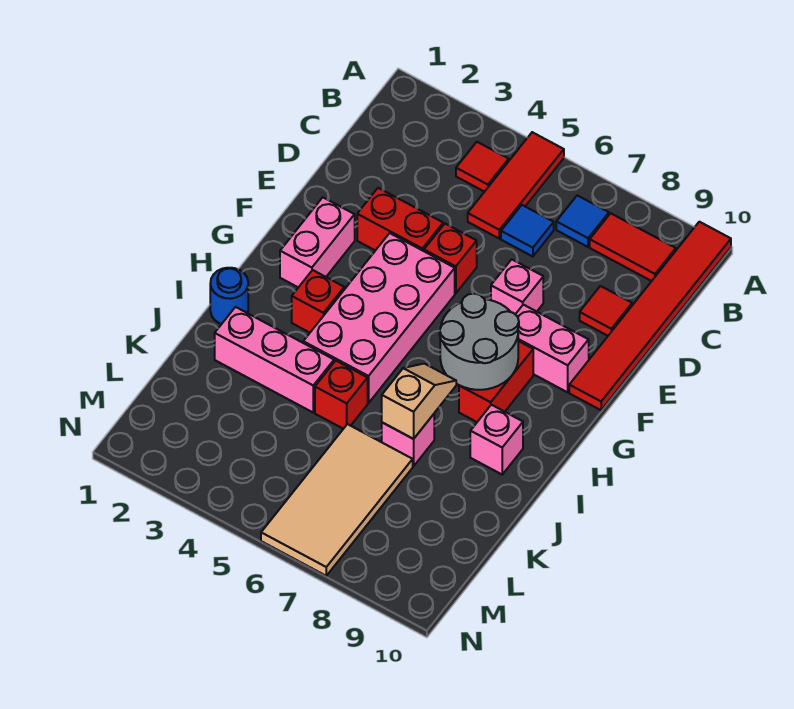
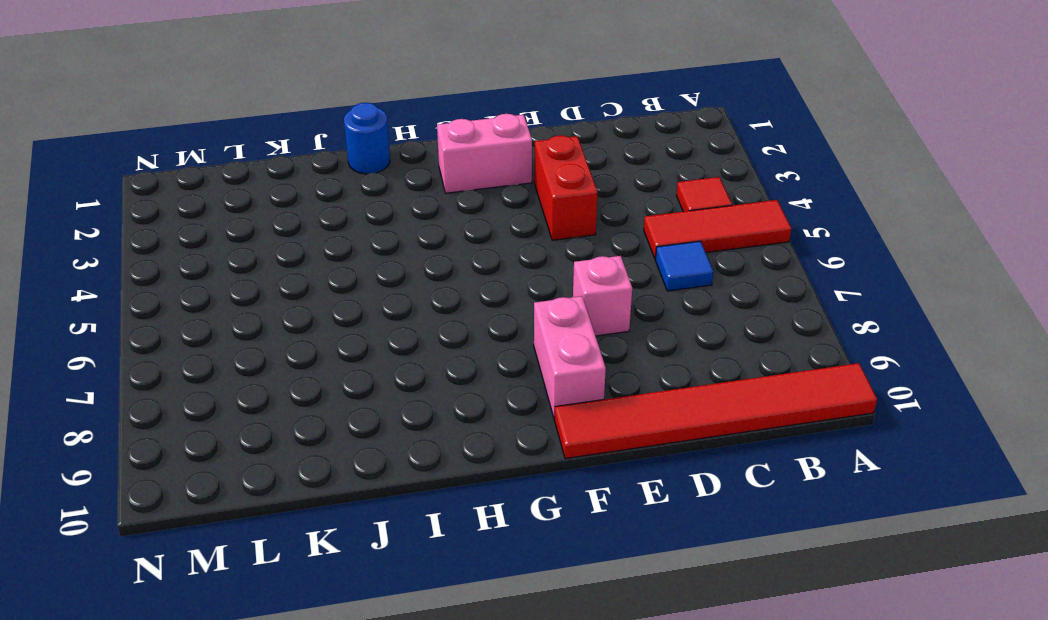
none -> blue tile B7 level 1
none -> red tile B8:B9 level 1
none -> red tile D9 level 1

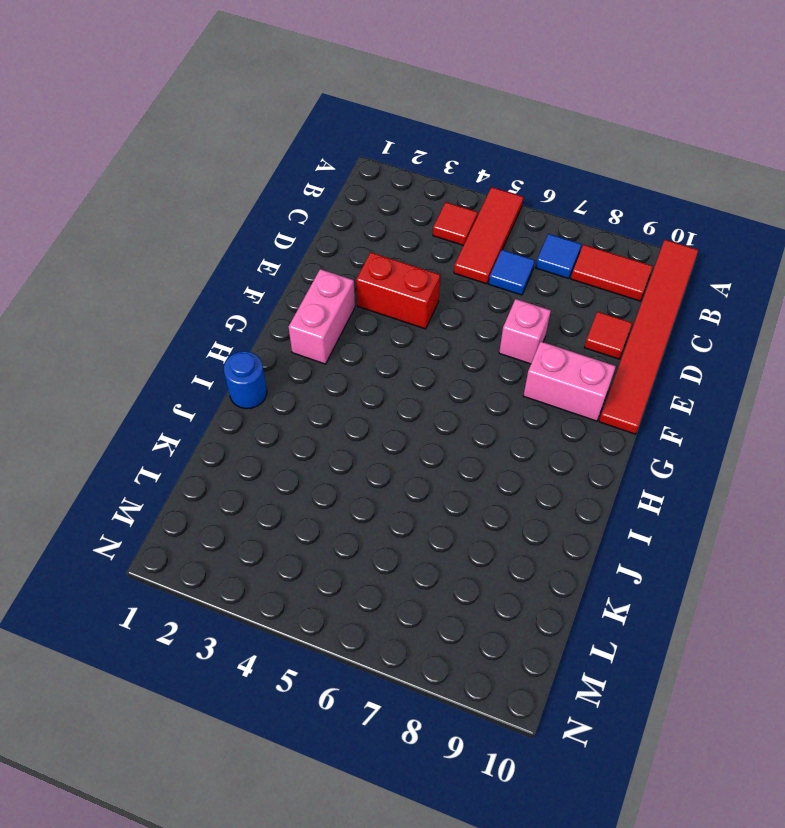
none -> red brick E5 level 1
none -> pink brick F4:I5 level 1
none -> red brick G8:H8 level 1

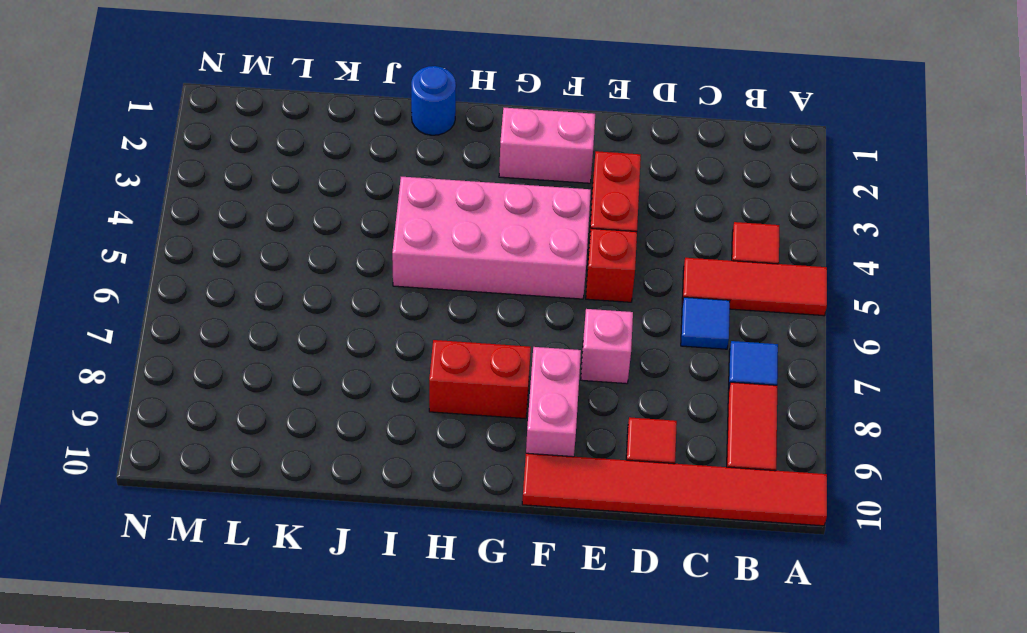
none -> red brick H3 level 1
none -> pink brick I9 level 1
none -> pink brick J2:J4 level 1

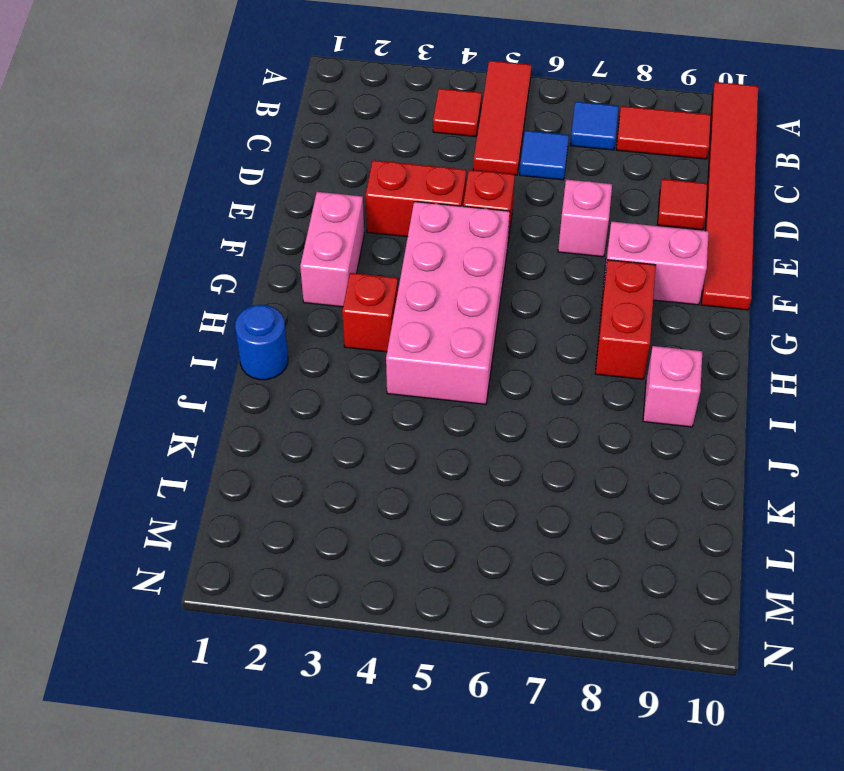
none -> pink brick J2:J4 level 1
none -> red brick J5 level 1
none -> pink brick J7 level 1

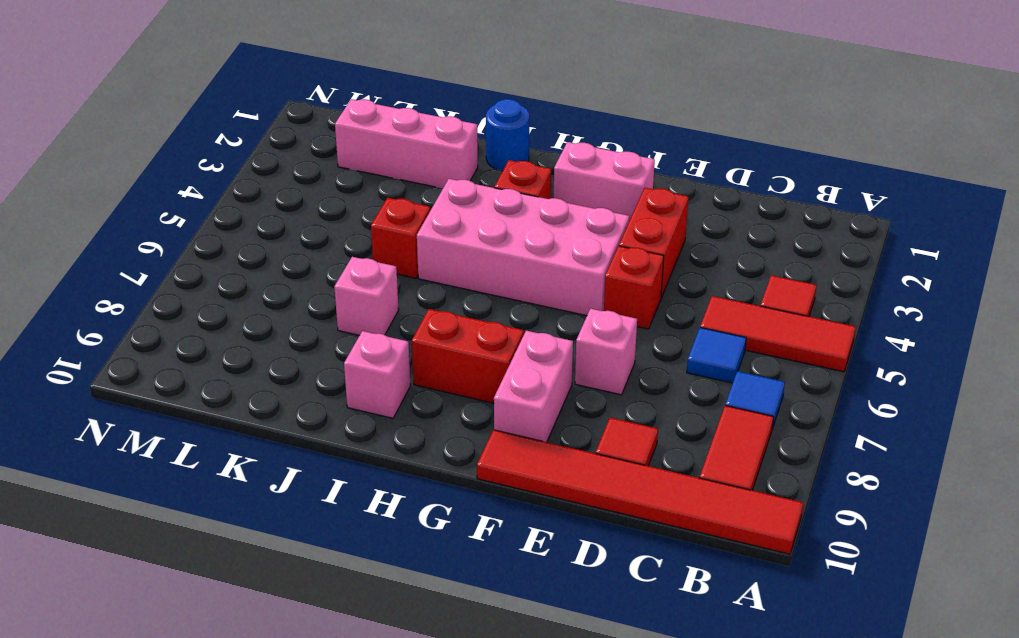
pink brick J2:L2 level 1 -> pink brick J2:J4 level 1
none -> tan tile K6:N7 level 1
none -> grey round brick G7:H8 level 2
none -> tan slope I7:J7 level 2 top J

